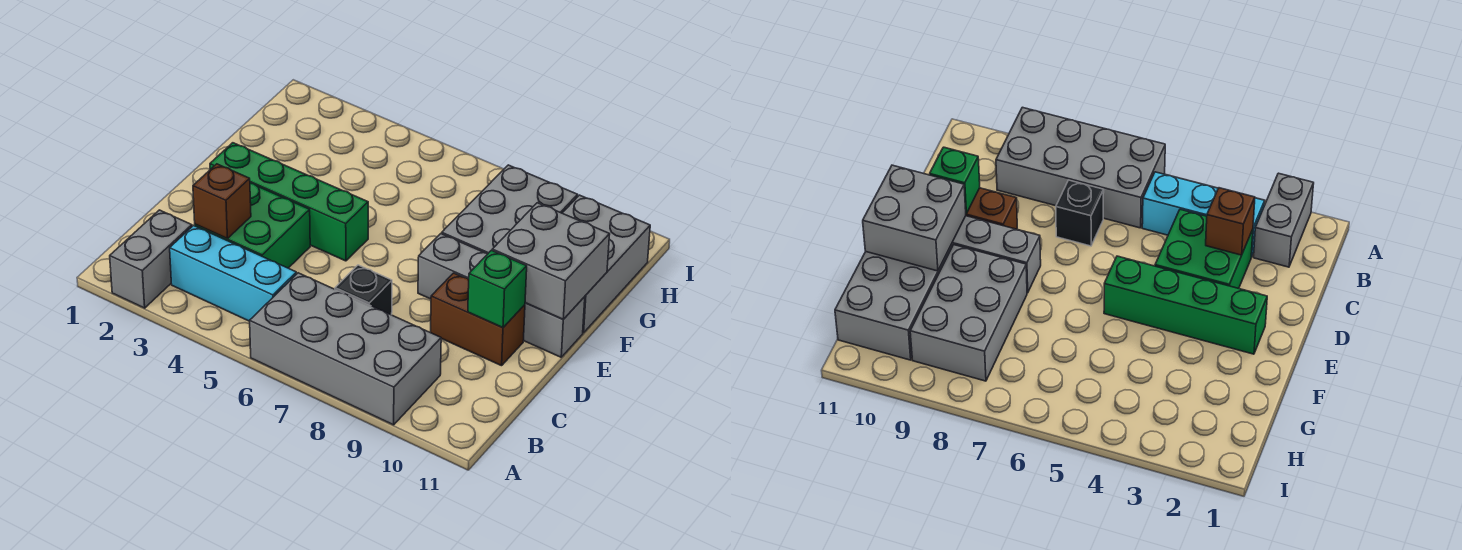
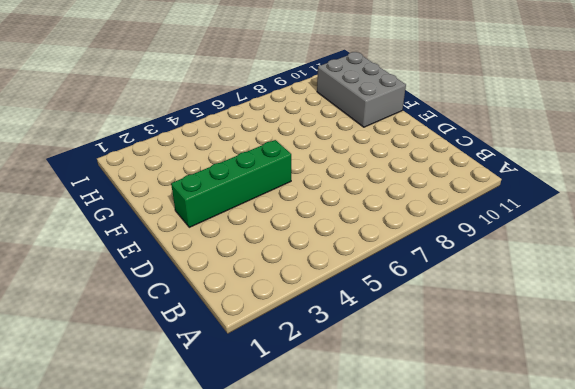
none -> grey brick A2:B2 level 1
none -> grey brick A6:B9 level 1
none -> cyan brick B3:B5 level 1

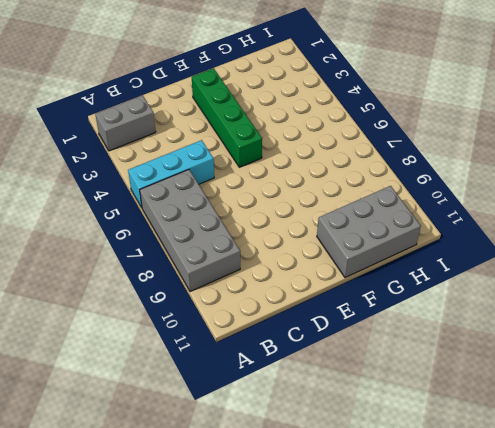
cyan brick A5:C5 level 1 -> cyan brick B3:B5 level 1
none -> green brick C3:D4 level 1
none -> black brick C7 level 1
none -> brown brick D9:D10 level 1

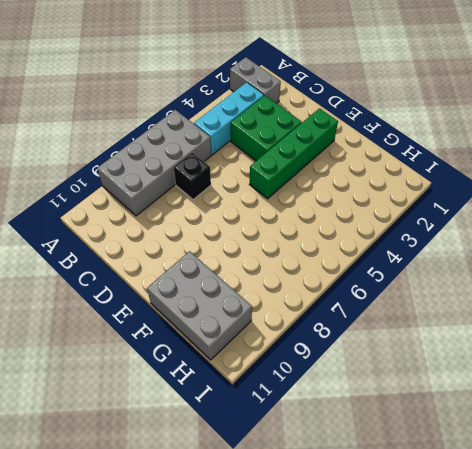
none -> brown brick D9:D10 level 1
none -> grey brick E8:E11 level 1
none -> grey brick F8:H9 level 1

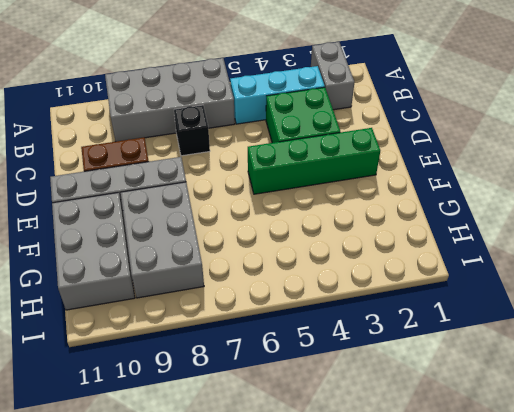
none -> brown brick C3 level 2
none -> green brick D10 level 2
none -> grey brick E10:F11 level 2

